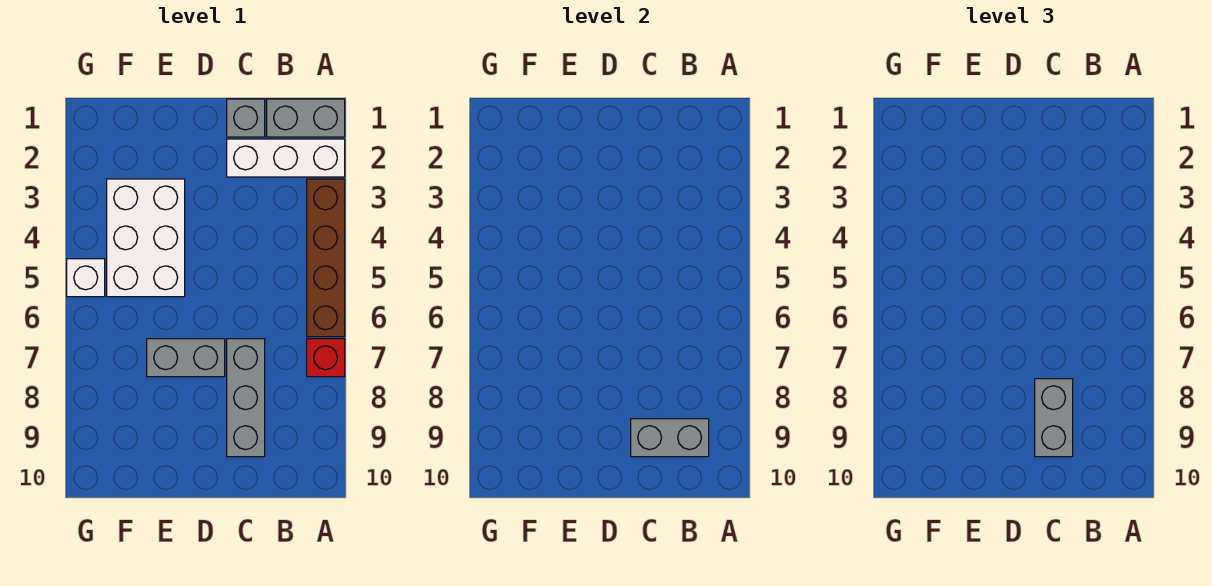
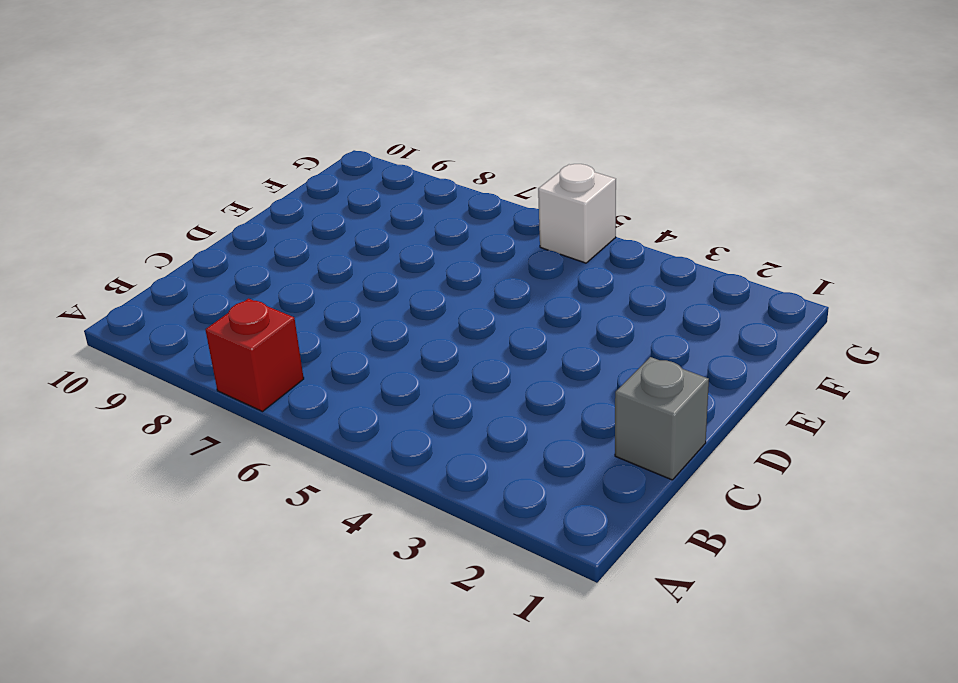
none -> grey brick A1:B1 level 1
none -> white brick A2:C2 level 1

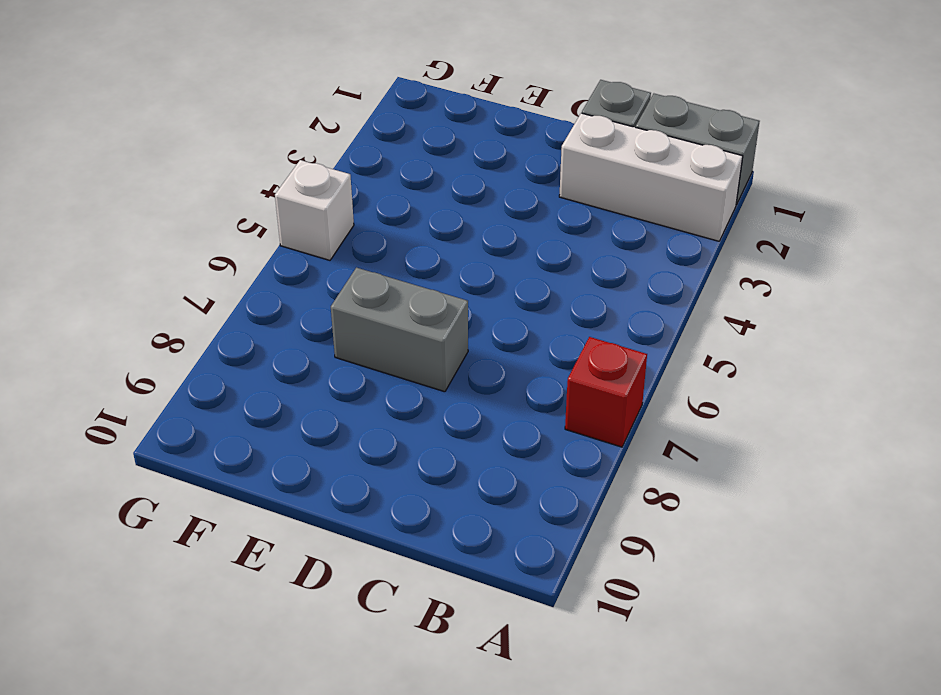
none -> brown brick A3:A6 level 1
none -> grey brick C7:C9 level 1

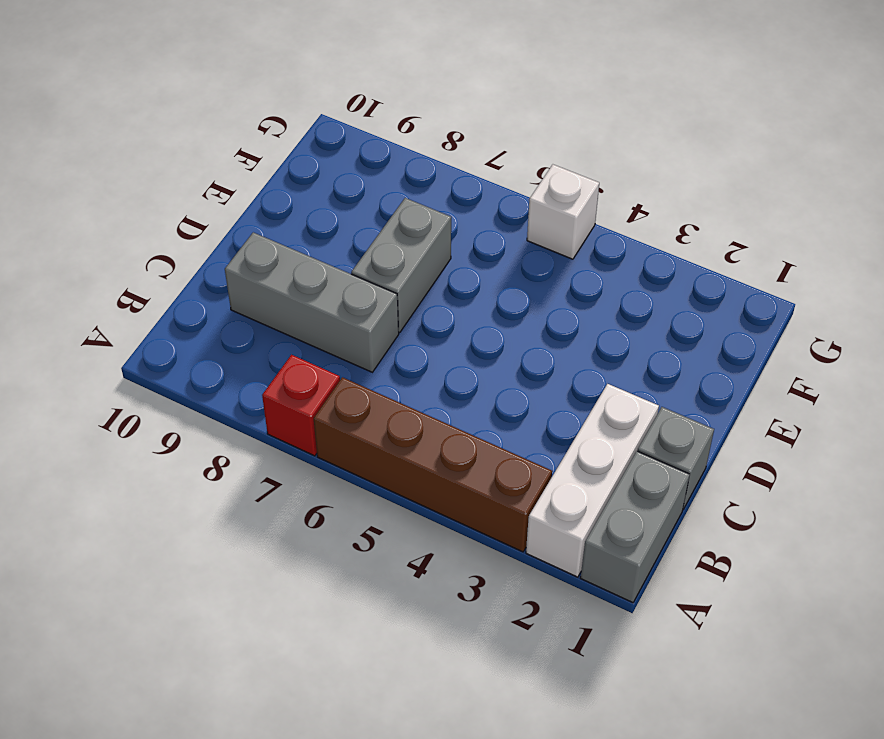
none -> white brick E3:F5 level 1
none -> grey brick B9:C9 level 2

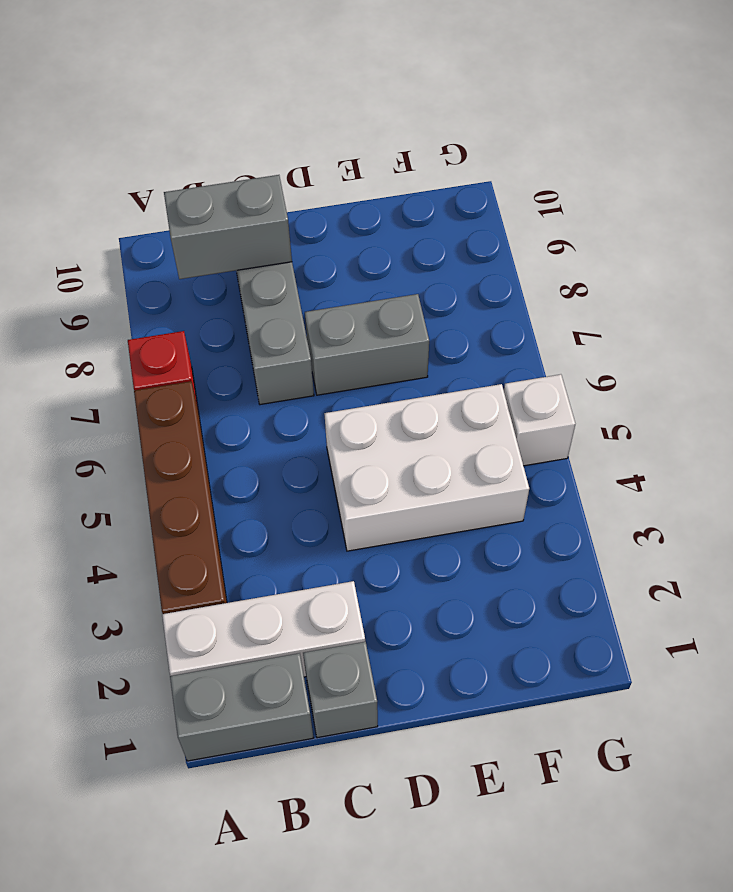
white brick D4:F5 level 1 -> white brick E3:F5 level 1
none -> grey brick C8:C9 level 3

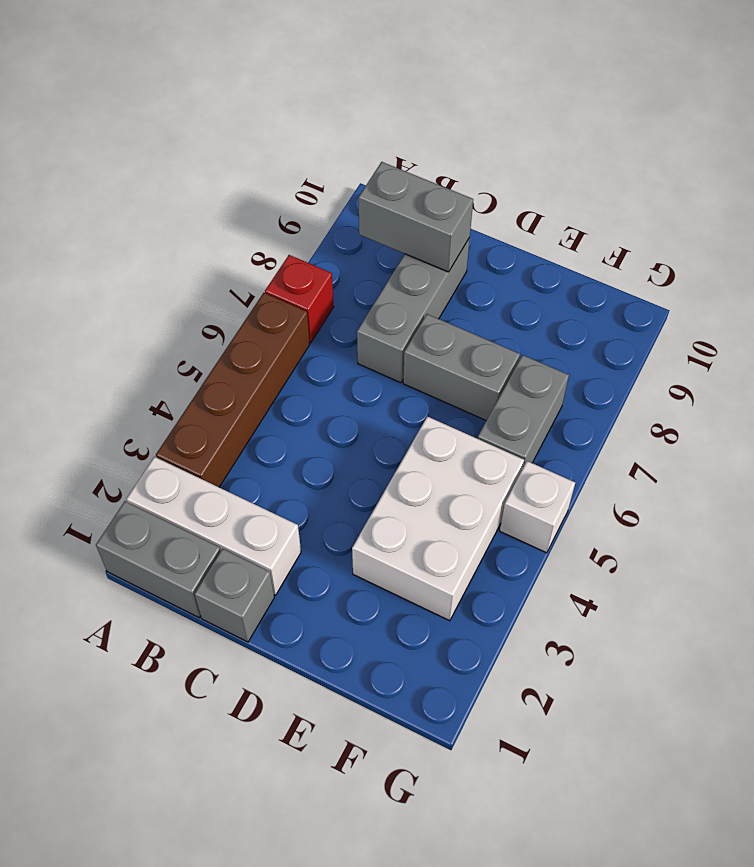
grey brick F6:F7 level 1 -> grey brick C8:C9 level 3

